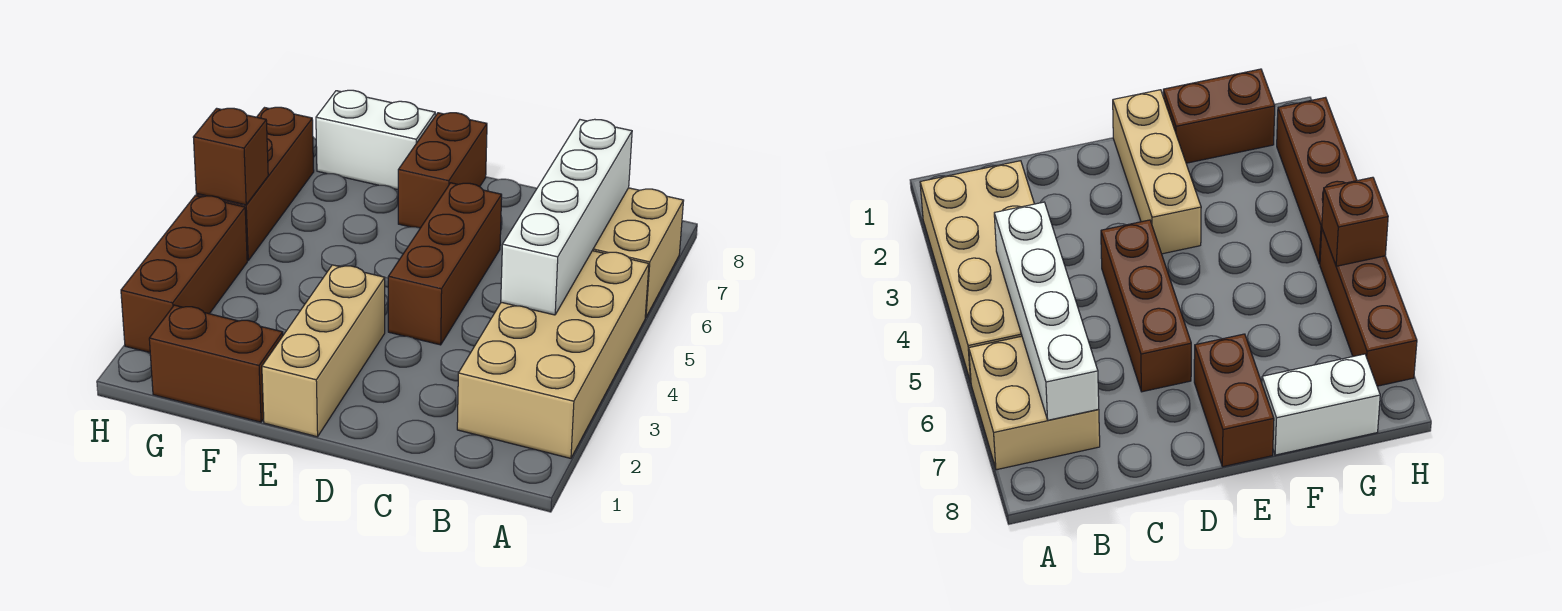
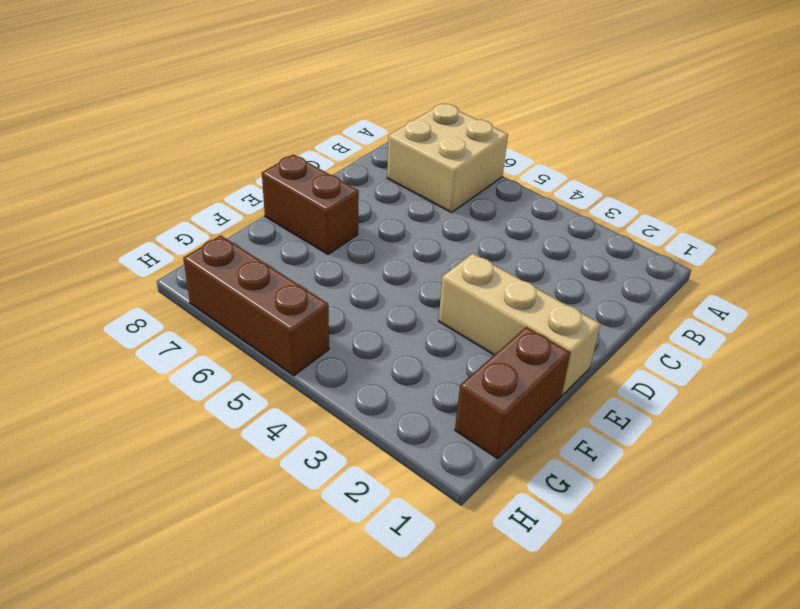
none -> tan brick A2:B5 level 1
none -> brown brick D4:D6 level 1

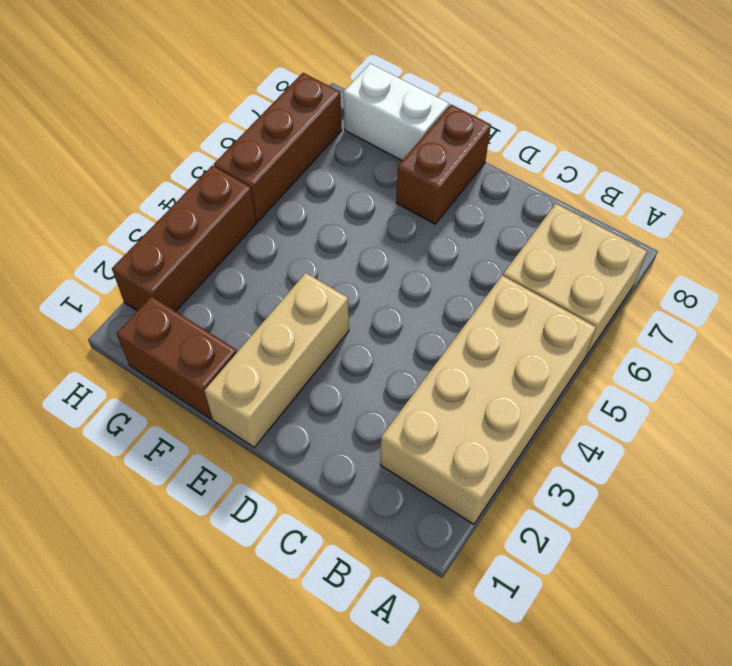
none -> brown brick D4:D6 level 1
none -> white brick B4:B7 level 2

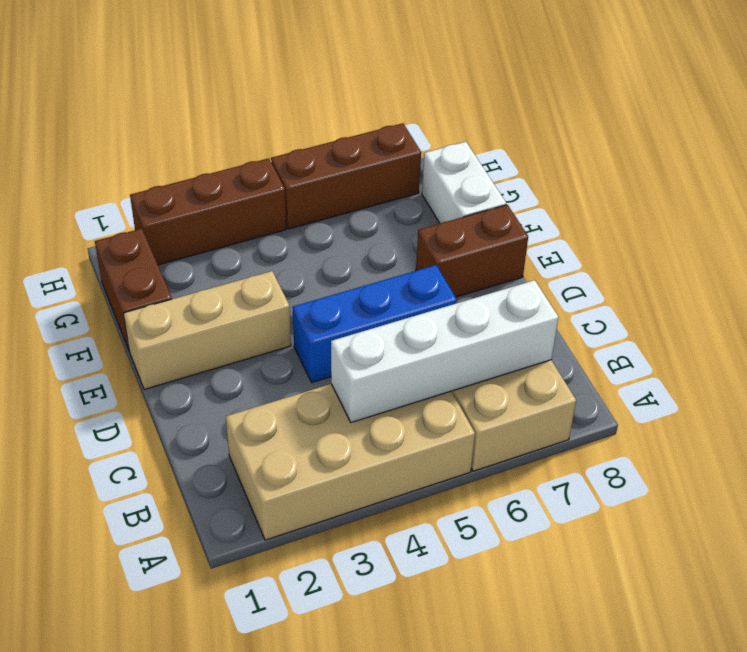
blue brick D4:D6 level 1 -> brown brick D4:D6 level 1
none -> brown brick H5 level 2

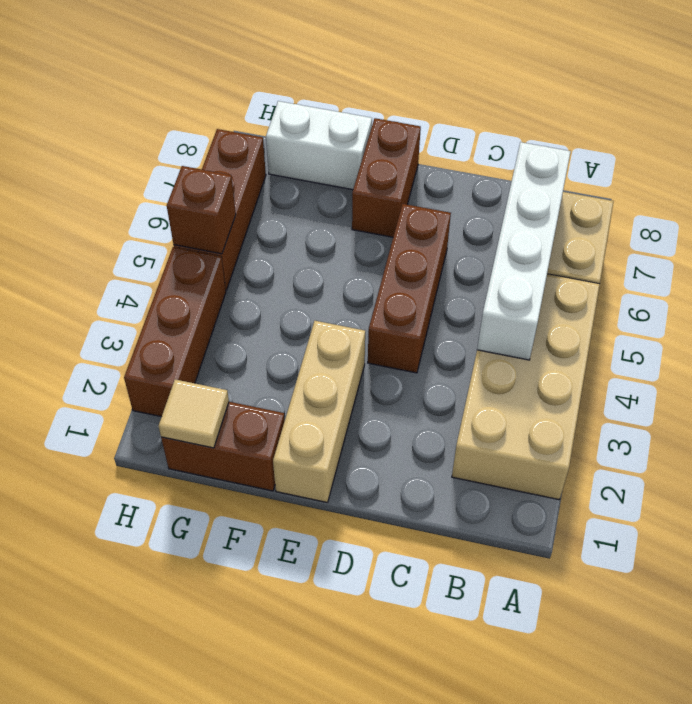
tan tile G1 level 2 -> none

